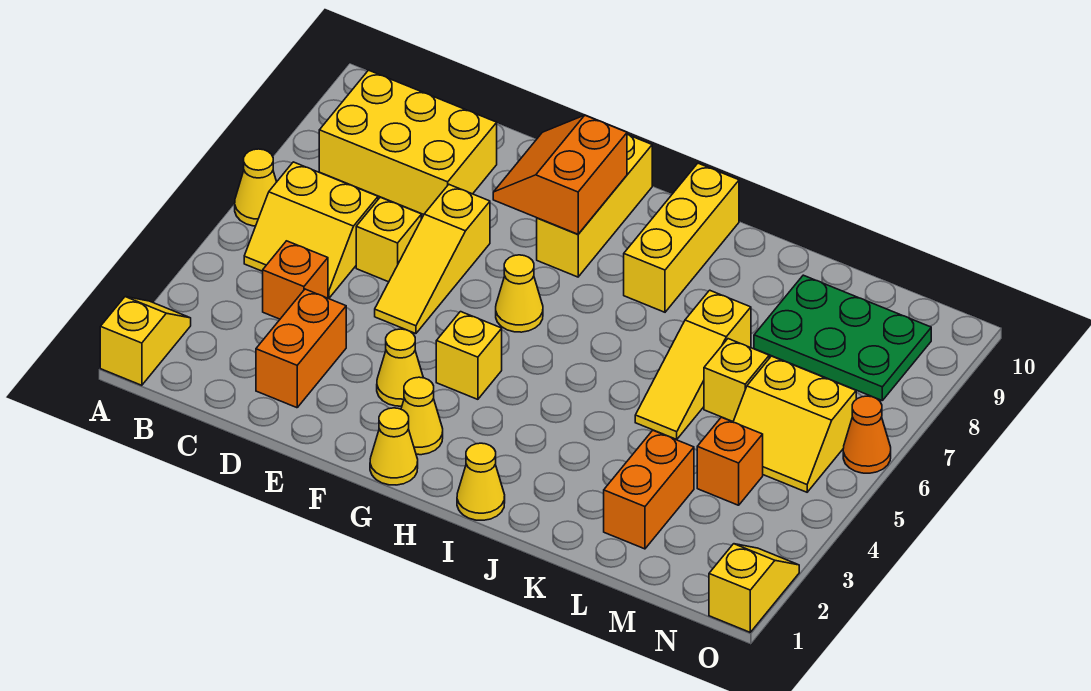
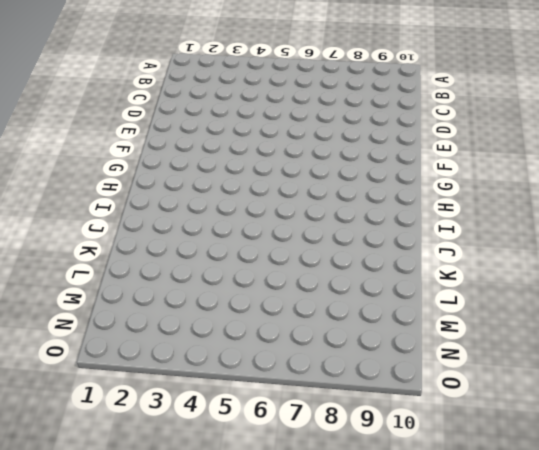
none -> yellow slope A1:A2 level 1 top 1
none -> yellow cone A6 level 1
none -> yellow slope B5:C6 level 1 top 6

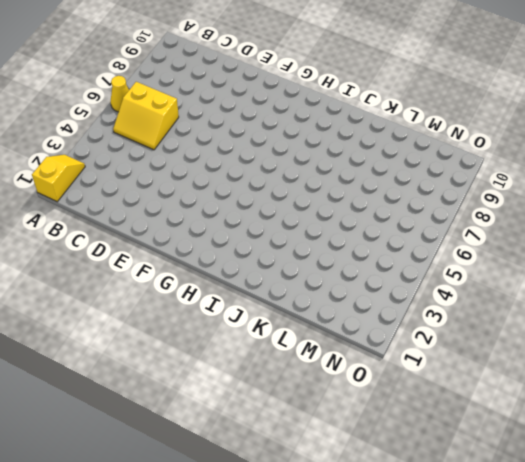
none -> yellow brick B8:D9 level 1
none -> orange brick C4 level 1
none -> orange brick D2:D3 level 1

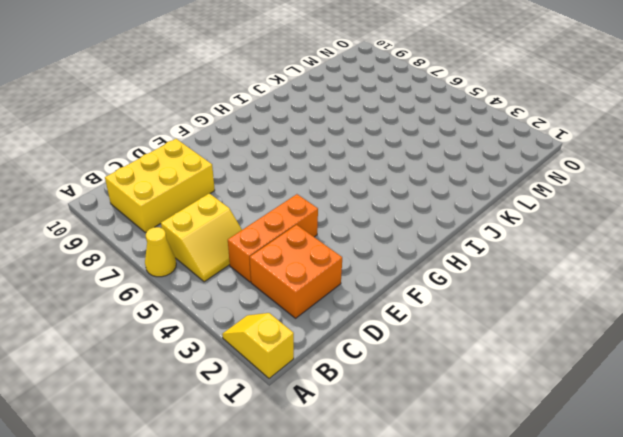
orange brick C2:D3 level 1 -> orange brick D2:D3 level 1
orange brick C4:E4 level 1 -> orange brick C4 level 1
none -> yellow brick D6 level 1
none -> yellow slope E5:E7 level 1 top 7
none -> yellow cone F3 level 1

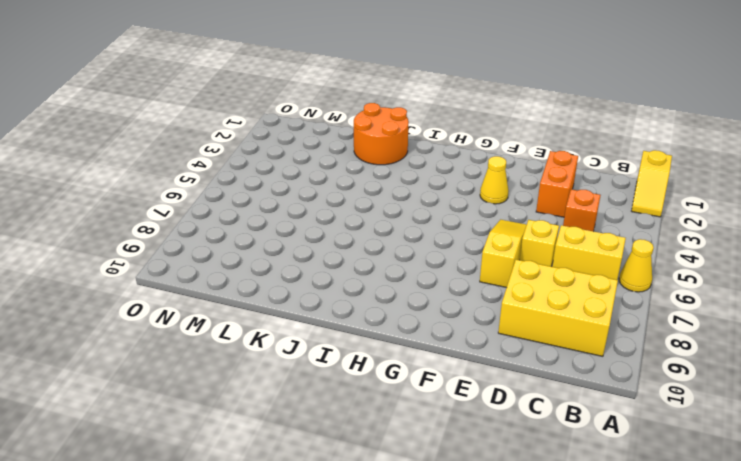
orange round brick J1:K2 level 1 -> none
none -> yellow cone G1 level 1
none -> yellow cone G2 level 1
none -> yellow brick G4 level 1

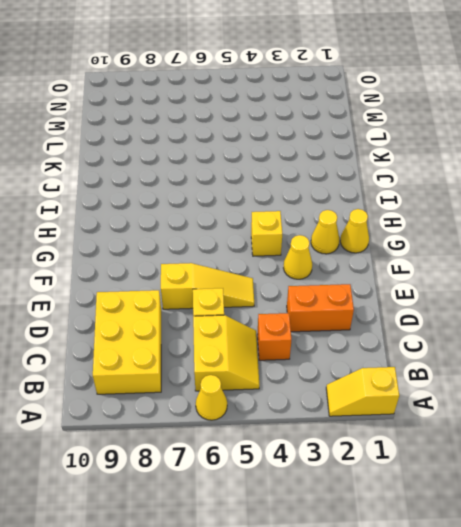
none -> yellow cone G6 level 1
none -> yellow brick G8:G10 level 1
none -> yellow cone I1 level 1

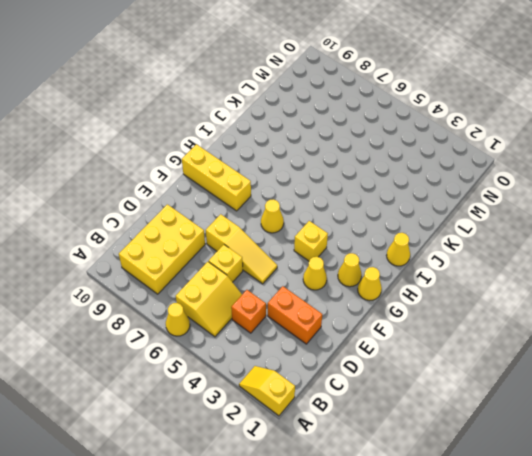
none -> yellow brick I8:I10 level 1
none -> yellow slope K5:K7 level 1 top 7
none -> orange brick L2:L3 level 1

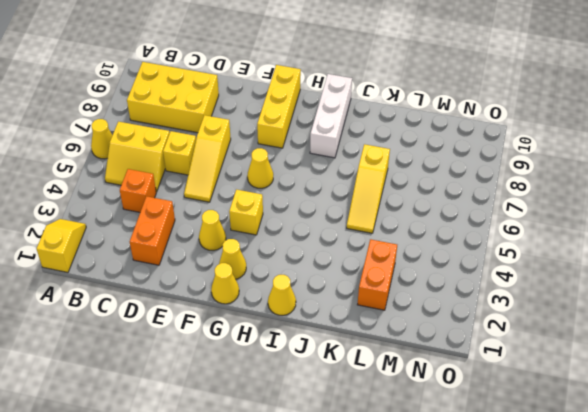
white brick I8:I10 level 1 -> yellow brick I8:I10 level 1
none -> yellow brick L6 level 1
none -> green plate L8:N9 level 1
none -> orange brick M4 level 1

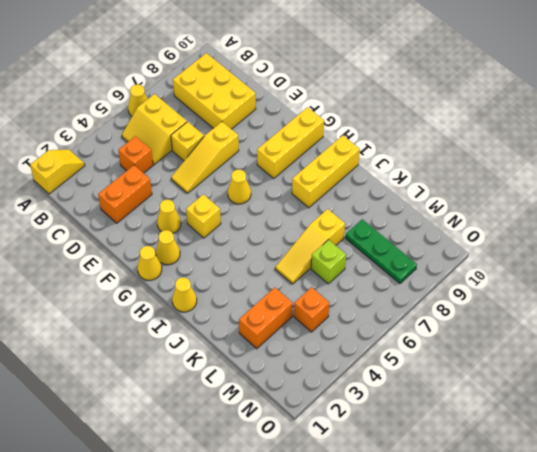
lime brick L6 level 1 -> yellow brick L6 level 1
green plate L8:N8 level 1 -> green plate L8:N9 level 1
none -> yellow slope M5:N6 level 1 top 6
none -> yellow slope O1:O2 level 1 top 1
none -> orange cone O6 level 1

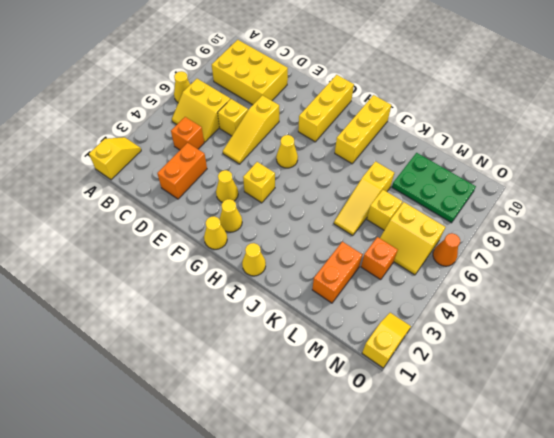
none -> orange slope F8:G9 level 2 top G

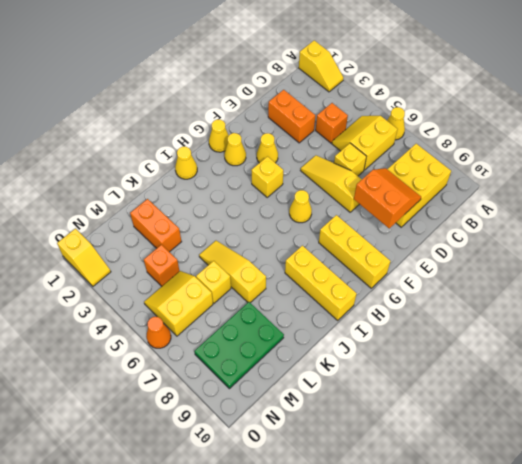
orange slope D8:E9 level 2 top E -> orange slope F8:G9 level 2 top G

